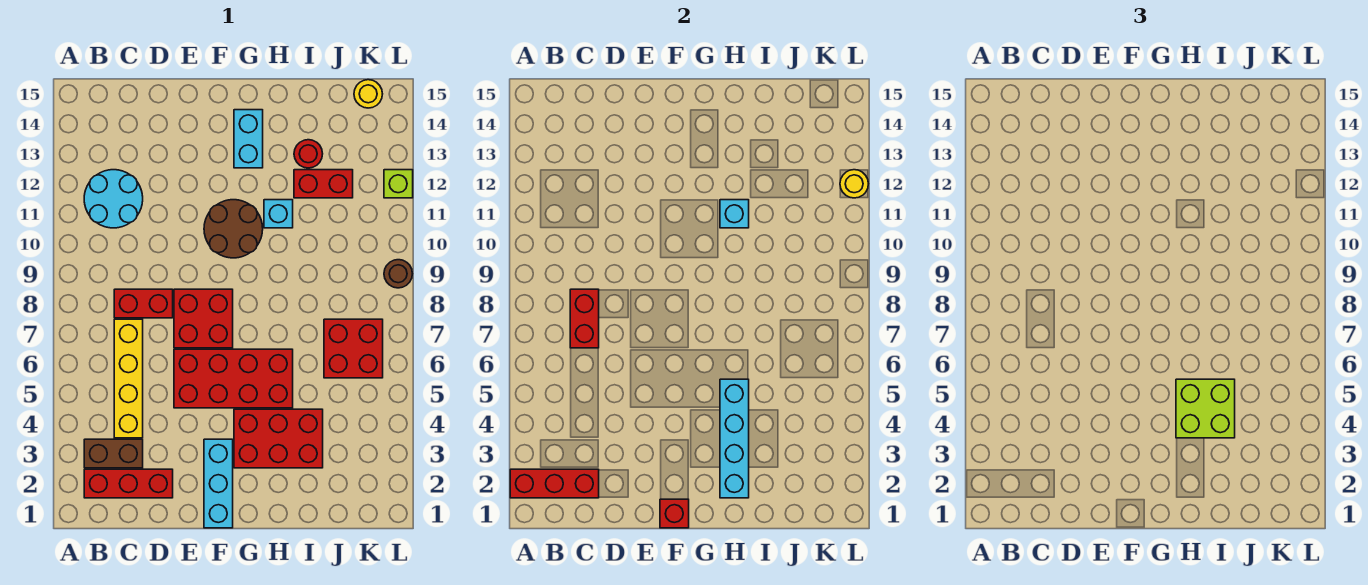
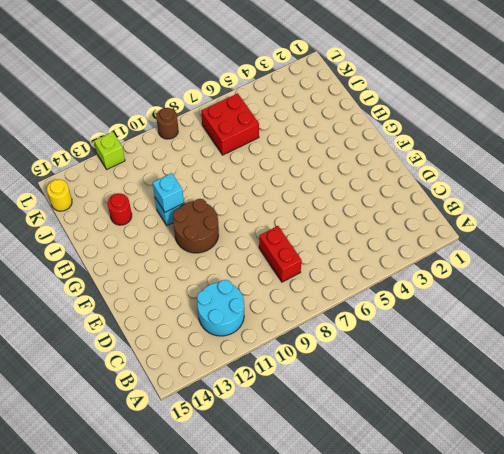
none -> red brick B2:D2 level 1
none -> brown brick B3:C3 level 1
none -> yellow brick C4:C7 level 1

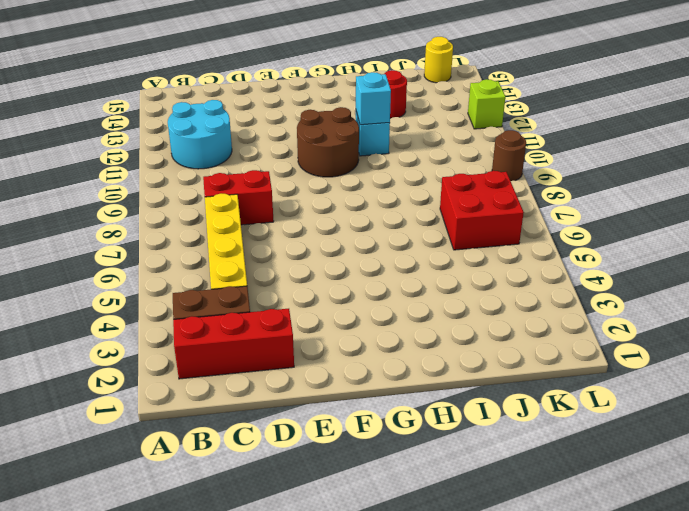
none -> red brick E5:H6 level 1
none -> red brick E7:F8 level 1
none -> cyan brick F1:F3 level 1

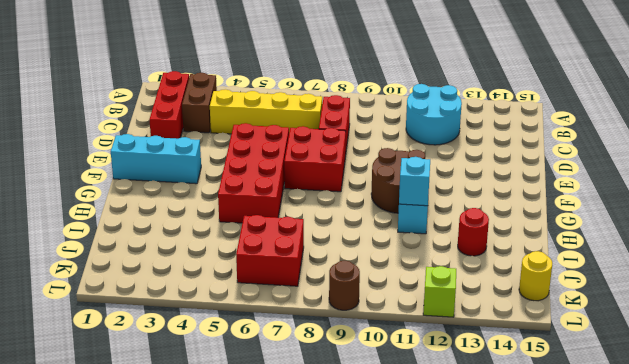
none -> red brick G3:I4 level 1
none -> cyan brick G13:G14 level 1
none -> red brick I12:J12 level 1

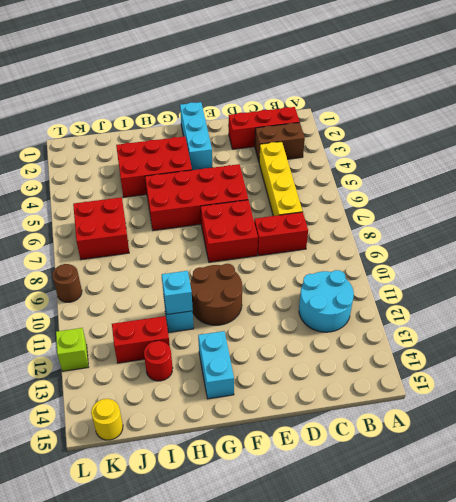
none -> red brick A2:C2 level 2
none -> red brick C7:C8 level 2
none -> red brick F1 level 2

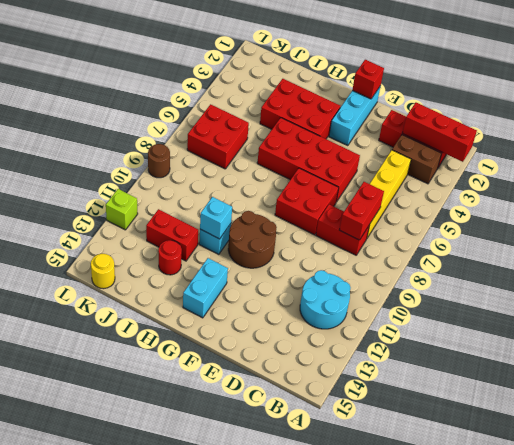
none -> cyan brick H2:H5 level 2
none -> yellow round brick L12 level 2
none -> lime brick H4:I5 level 3

